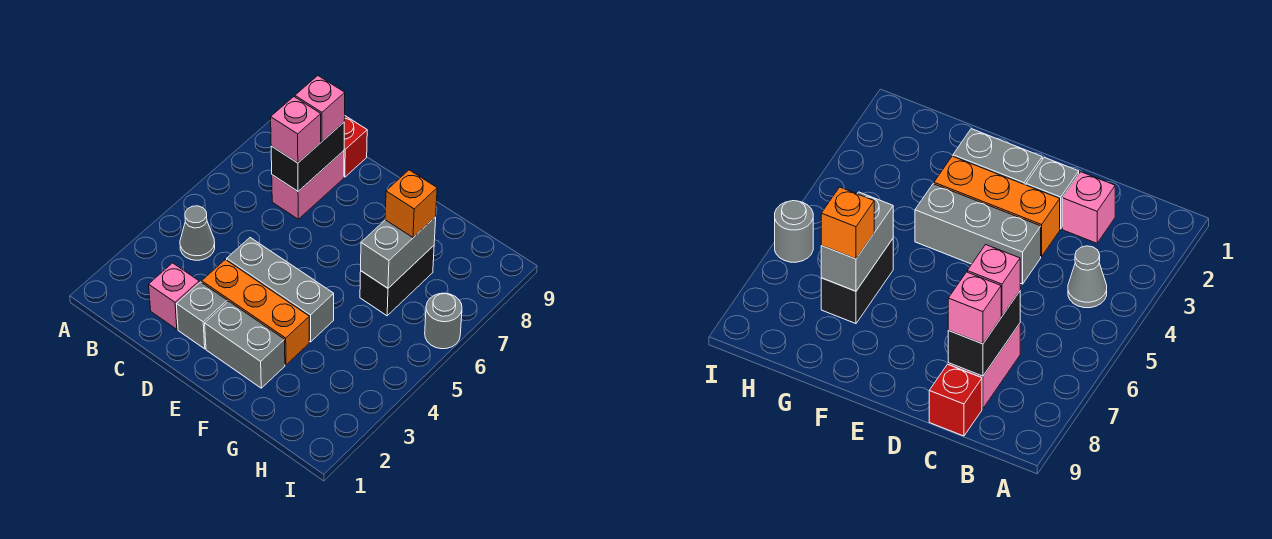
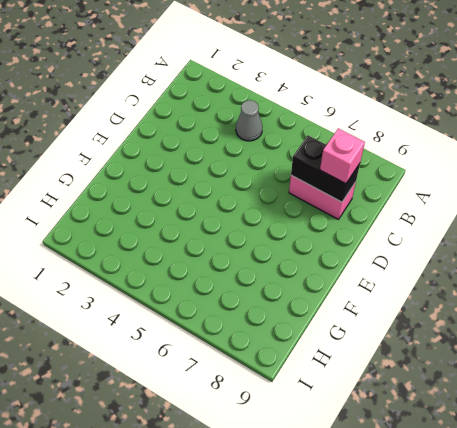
none -> pink brick C2 level 1
none -> red brick C9 level 1
none -> grey brick D2 level 1

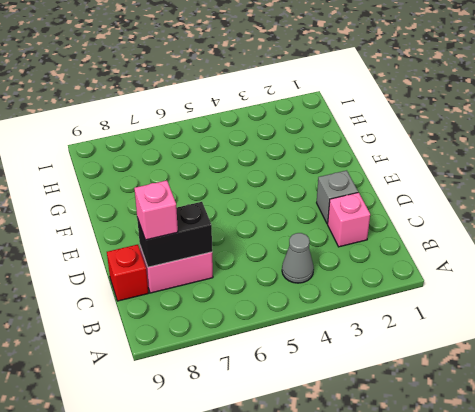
none -> orange brick D3:F3 level 1
none -> grey brick D4:F4 level 1
none -> grey brick E2:F2 level 1

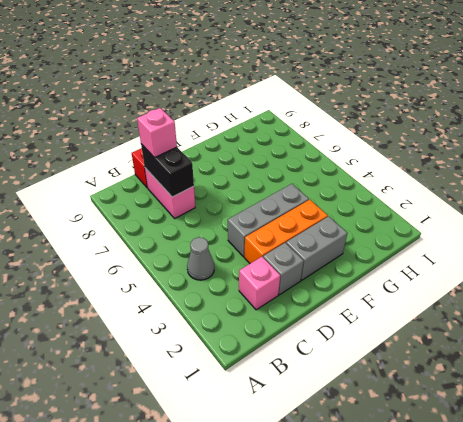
none -> black brick G6:G7 level 1
none -> grey round brick I6 level 1
none -> grey brick G6:G7 level 2

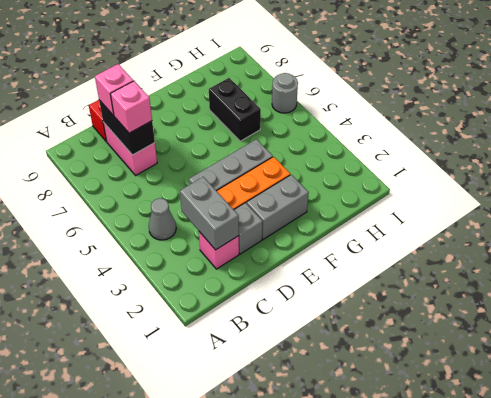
grey brick C2:C3 level 2 -> grey brick G6:G7 level 2
none -> orange brick G7 level 3

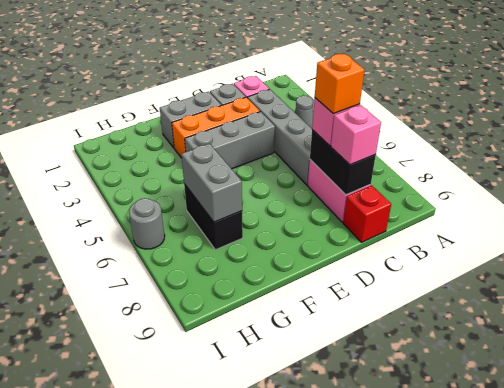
grey brick C3:C6 level 1 -> none
orange brick C7 level 4 -> orange brick G7 level 3

